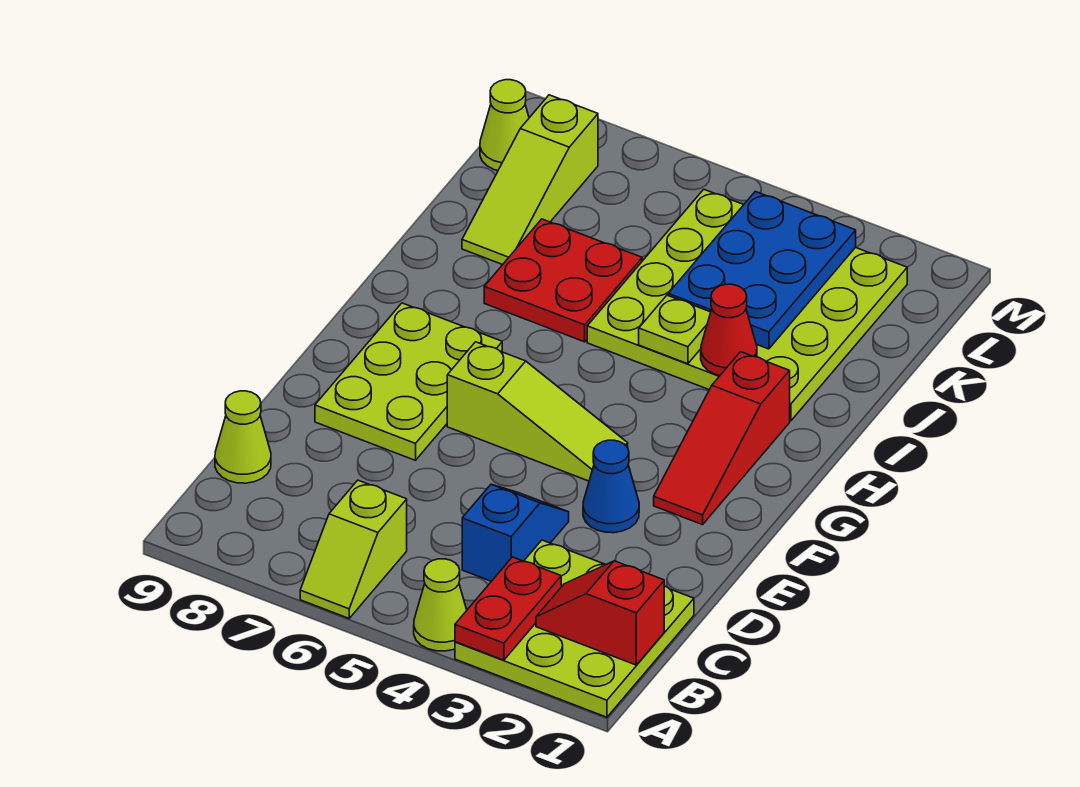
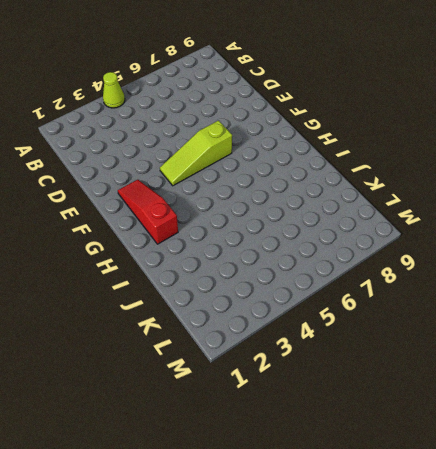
none -> lime plate A1:C3 level 1
none -> lime slope A6:B6 level 1 top B
none -> blue slope C4:D4 level 1 top C

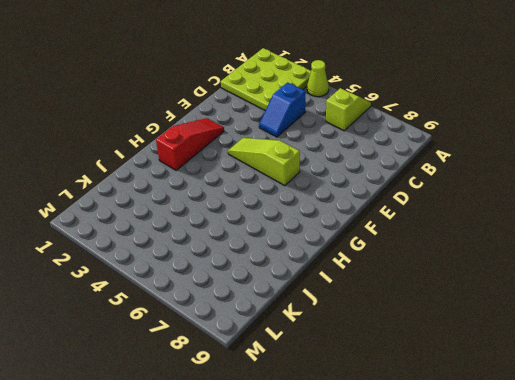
none -> lime cone C9 level 1
none -> blue cone E3 level 1
none -> lime plate E7:G8 level 1

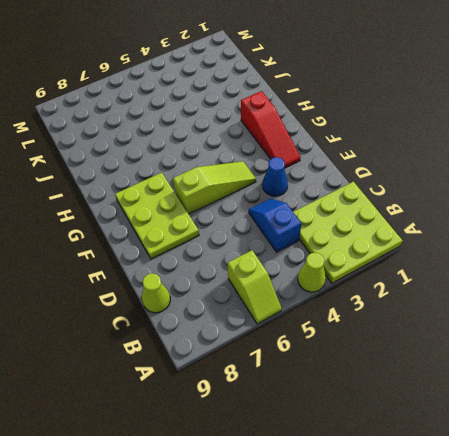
none -> lime plate I2:L5 level 1
none -> red plate I6:J7 level 1
none -> lime slope J8:L8 level 1 top L

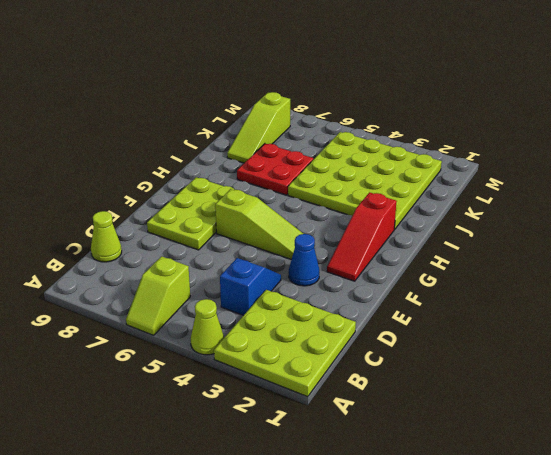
none -> lime cone L9 level 1
none -> red plate A3:B3 level 2
none -> red slope B1:B2 level 2 top 1

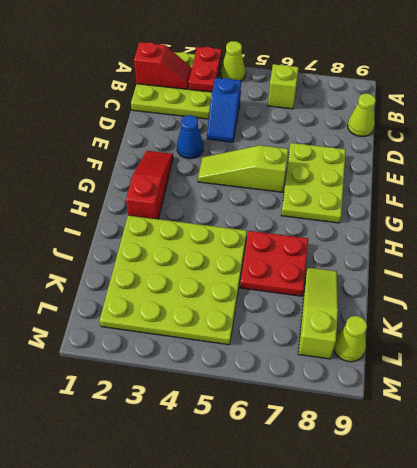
none -> red cone I3 level 2
none -> lime plate I4 level 2
none -> blue plate J3:L4 level 2

